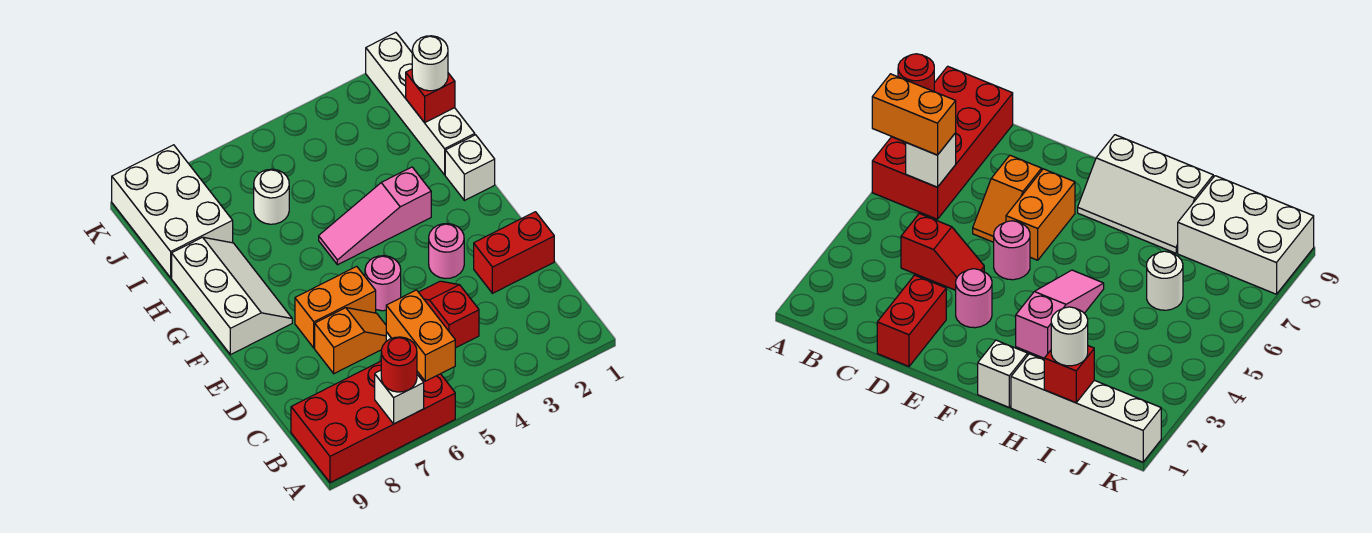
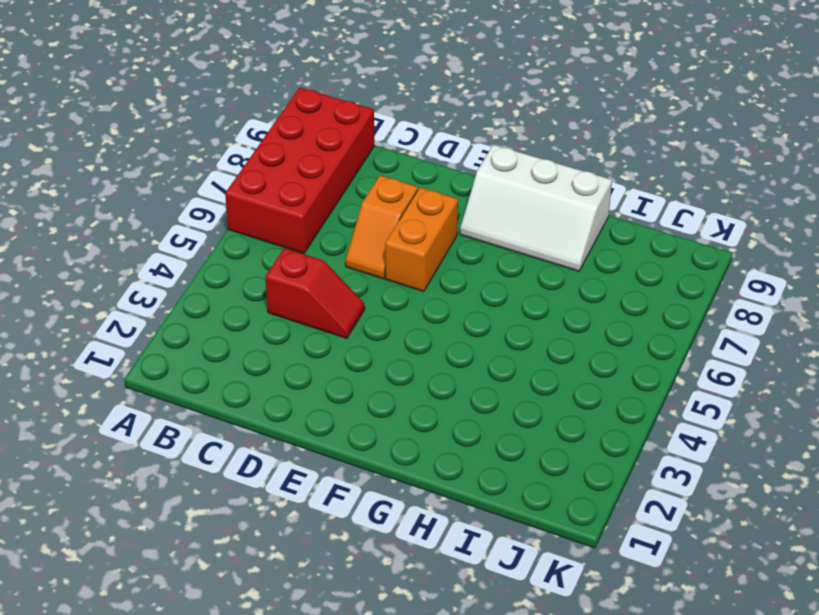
none -> red brick D1:D2 level 1
none -> pink round brick E3 level 1
none -> pink round brick E5 level 1

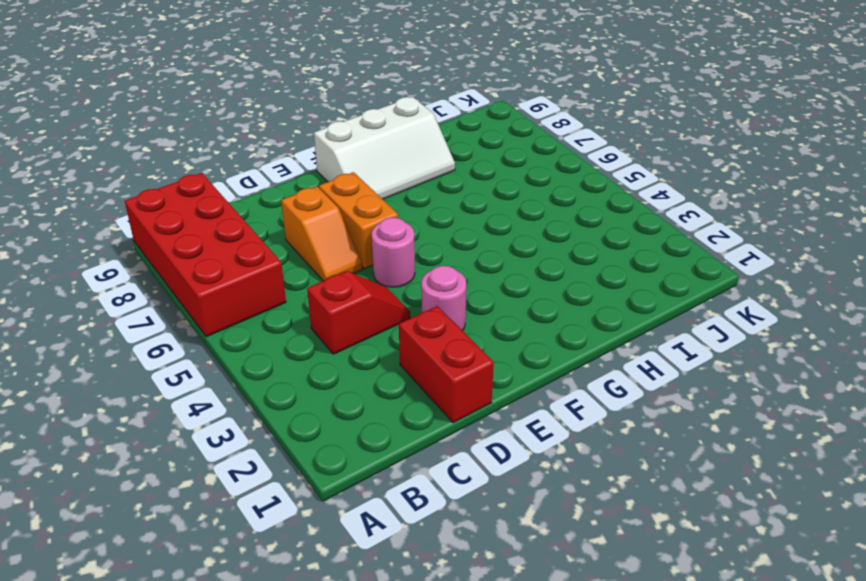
none -> white brick G1 level 1
none -> pink slope G3:G5 level 1 top 3
none -> white brick H1:K1 level 1

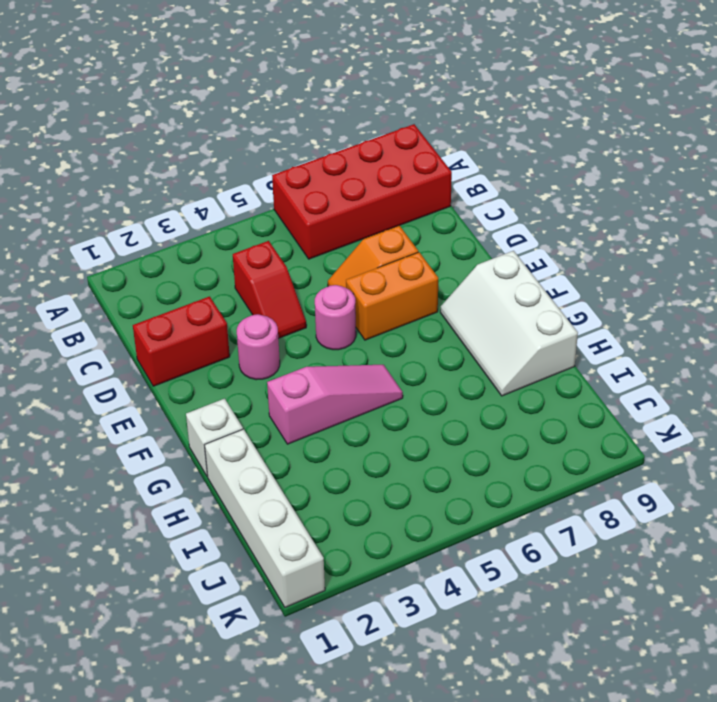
none -> white round brick I6 level 1
none -> white brick I8:K9 level 1
none -> white brick A7 level 2

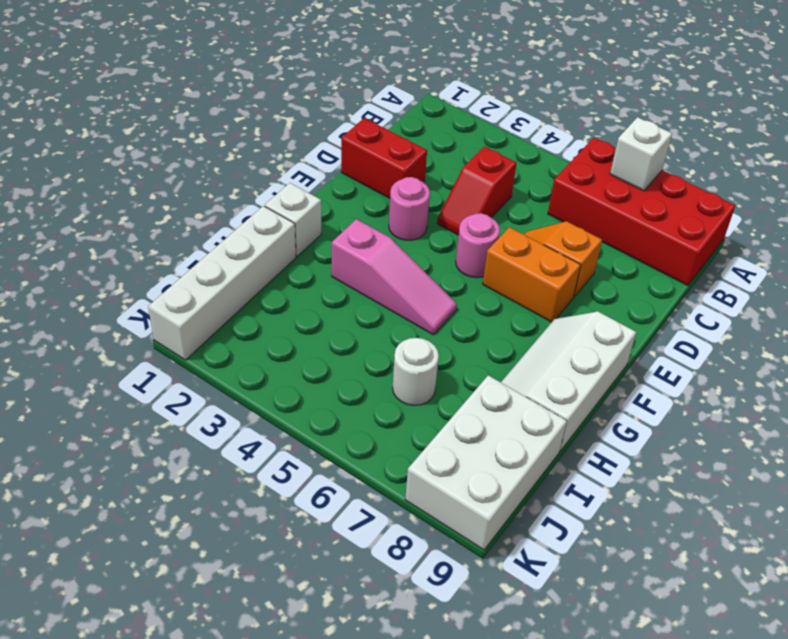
none -> white brick B6 level 2
none -> red brick I1 level 2
none -> orange brick A6:B6 level 3

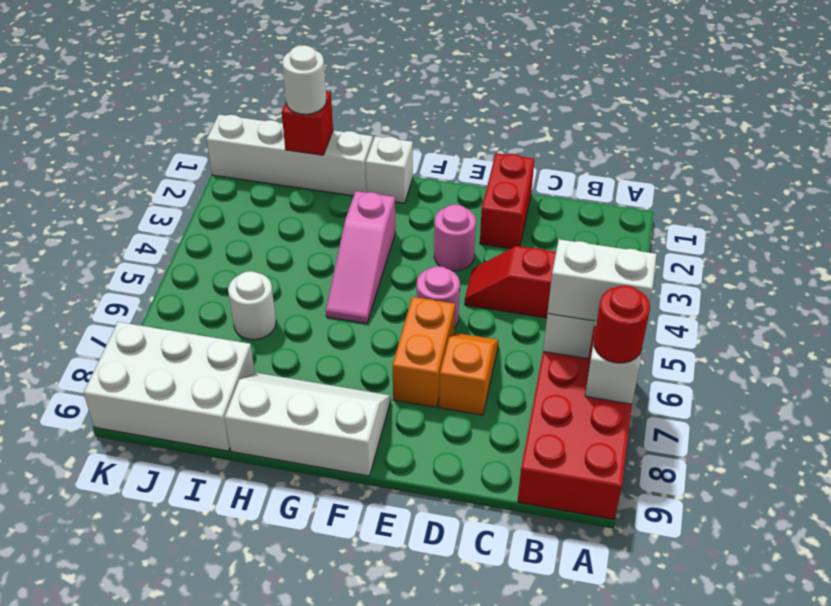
white brick A6:B6 level 3 -> orange brick A6:B6 level 3

